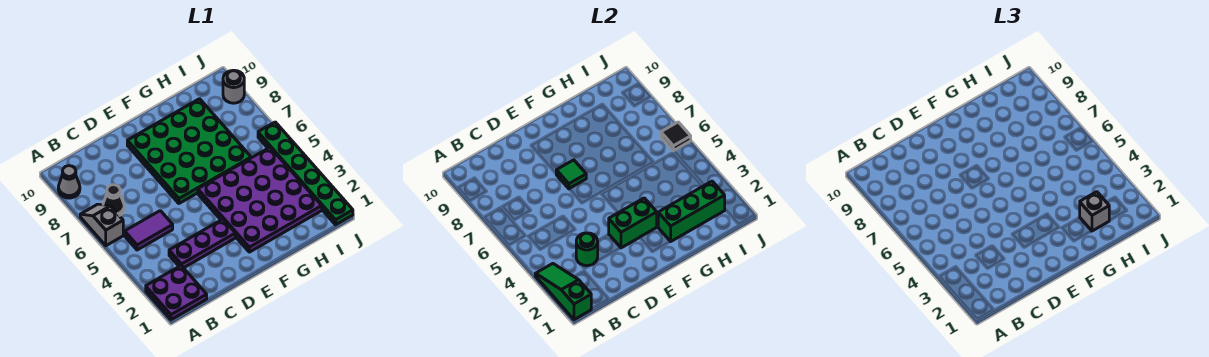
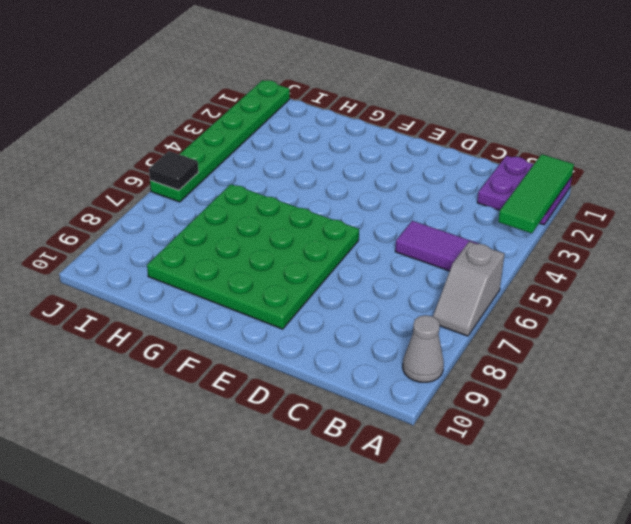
green tile A1:A3 level 2 -> green slope A1:A3 level 2 top 1
none -> black cone B7 level 1
none -> purple plate C3:E3 level 1
none -> purple plate F2:I5 level 1

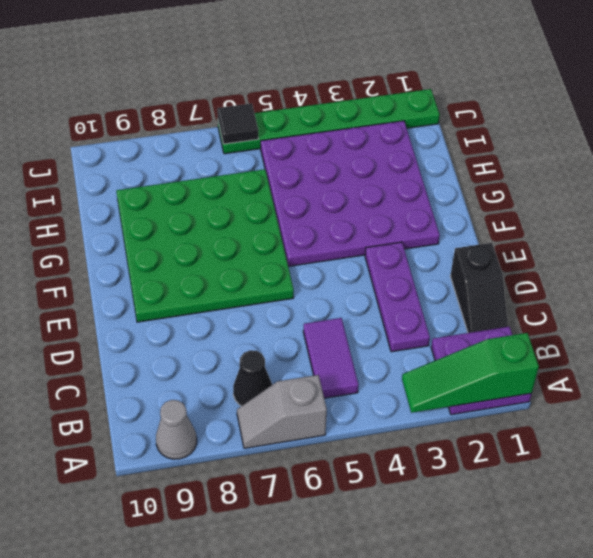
black slope C1:D1 level 1 top D -> none
none -> grey round brick J9 level 1
none -> green round brick C3 level 2
none -> green brick E3:F3 level 2

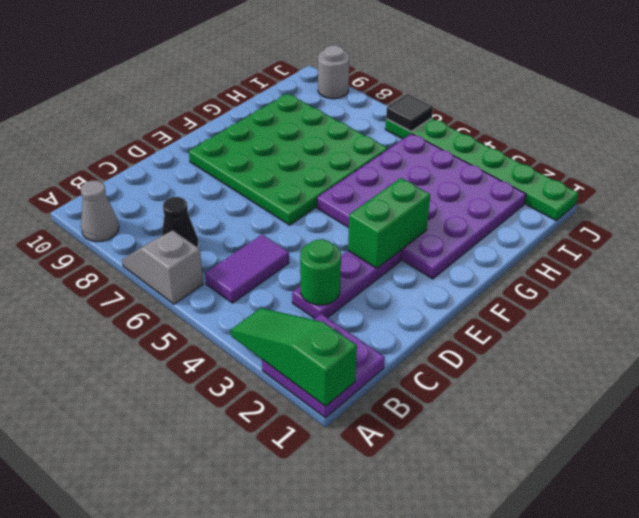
none -> green tile E7 level 2
none -> green brick G2:I2 level 2
none -> grey brick H2 level 3

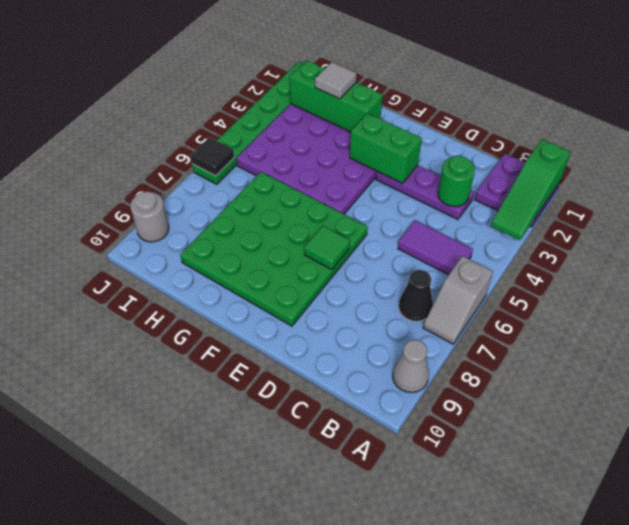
grey tile H2 level 3 -> grey brick H2 level 3

